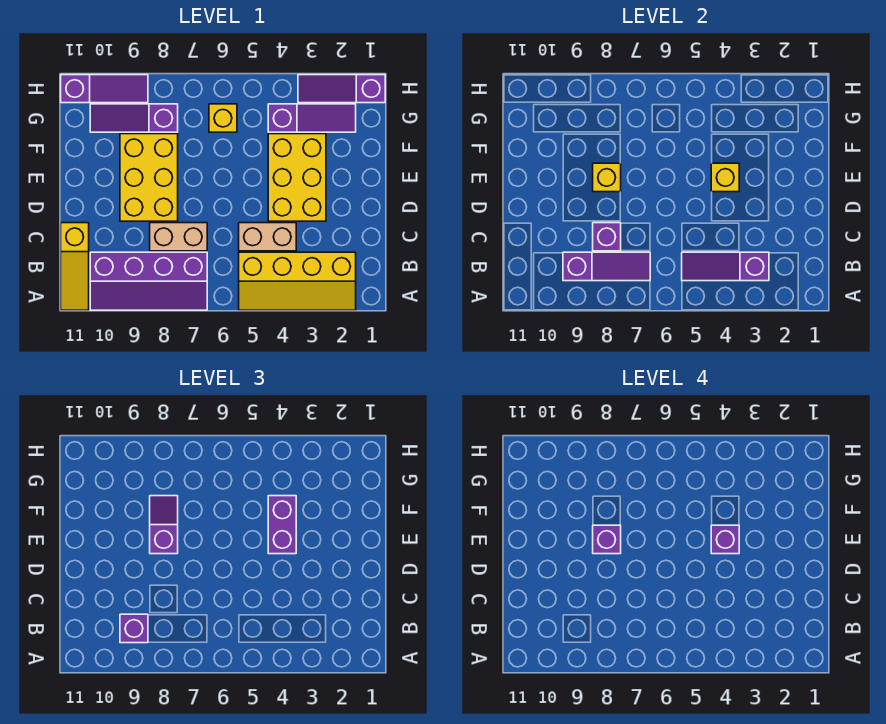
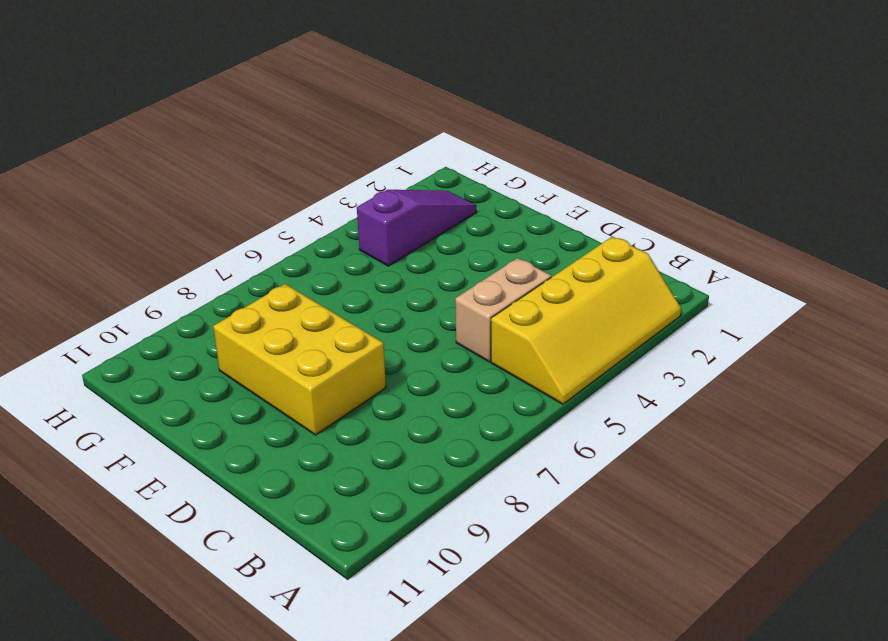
none -> purple slope A7:B10 level 1 top B
none -> yellow slope A11:C11 level 1 top C
none -> tan brick C7:C8 level 1

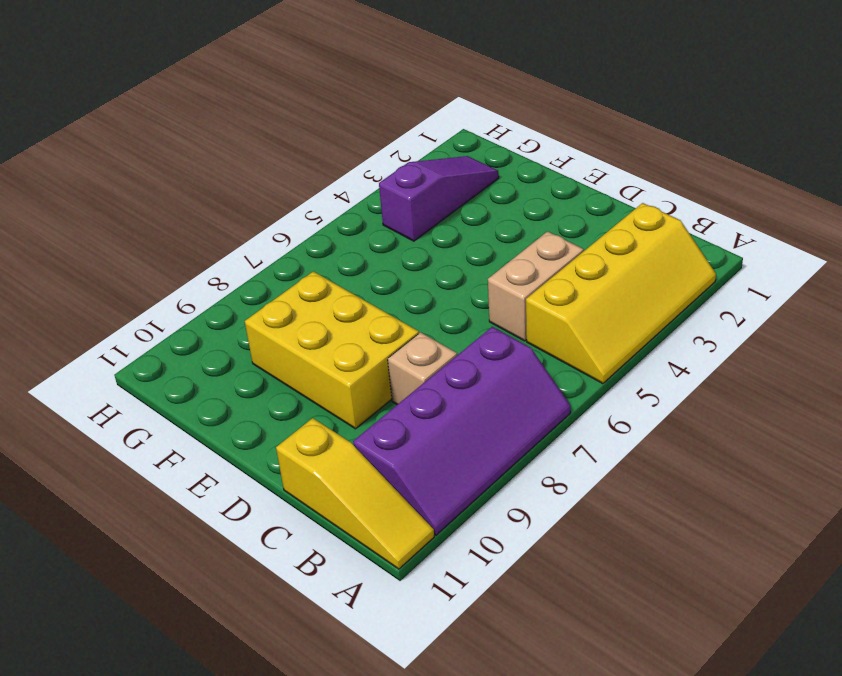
tan brick C8 level 1 -> tan brick C7:C8 level 1
none -> yellow brick D3:F4 level 1
none -> yellow brick G6 level 1
none -> purple slope G8:G10 level 1 top 8

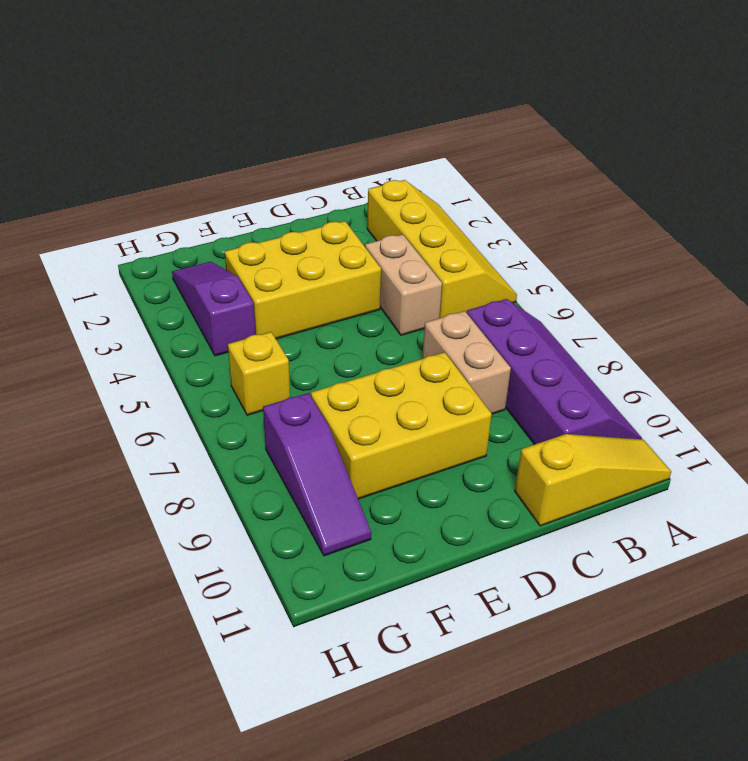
none -> purple slope H1:H3 level 1 top 1
none -> purple slope H9:H11 level 1 top 11
none -> purple slope B3:B5 level 2 top 3

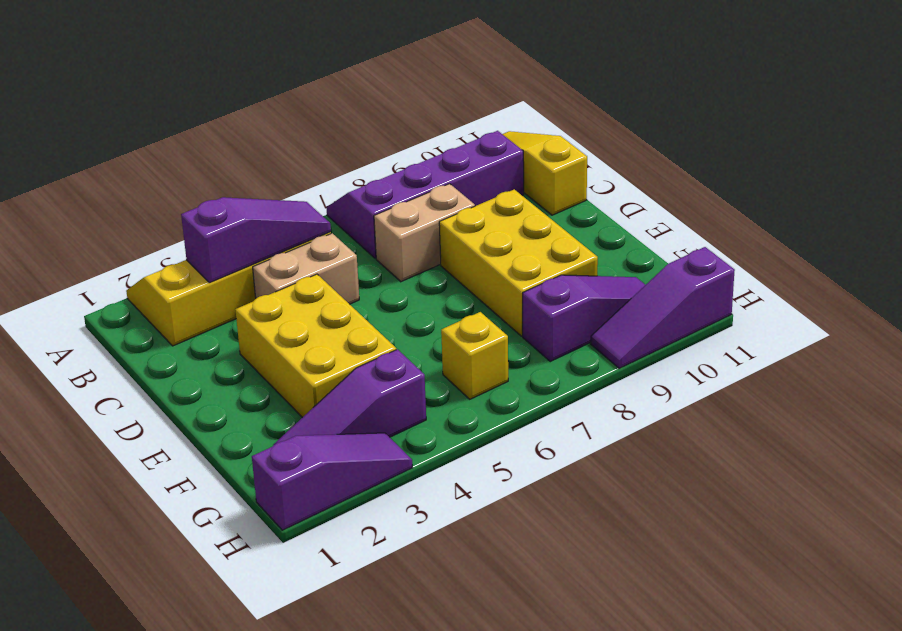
none -> purple slope B7:B9 level 2 top 9
none -> purple brick C8 level 2
none -> yellow brick E4 level 2

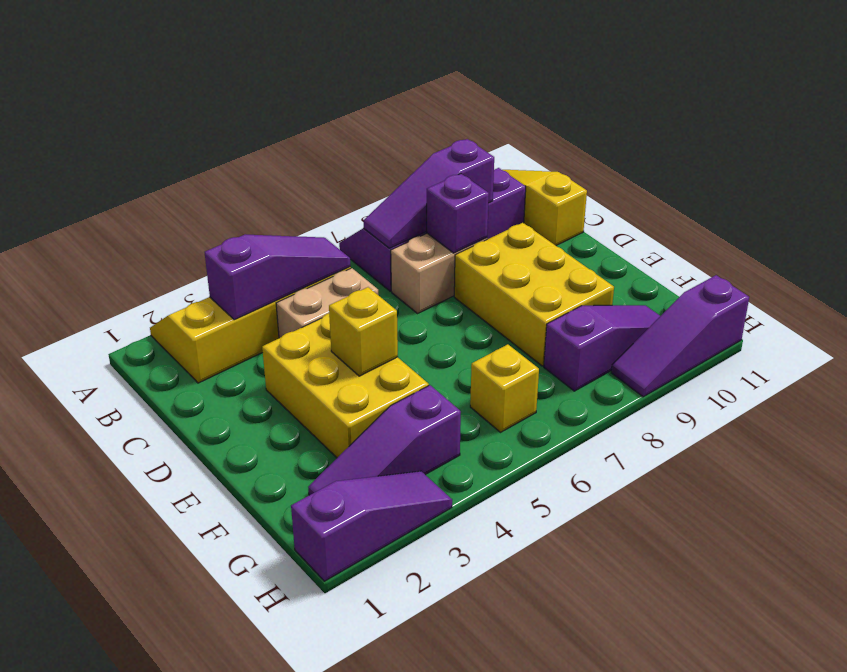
none -> yellow brick E8 level 2
none -> purple brick B9 level 3
none -> purple brick E4:F4 level 3

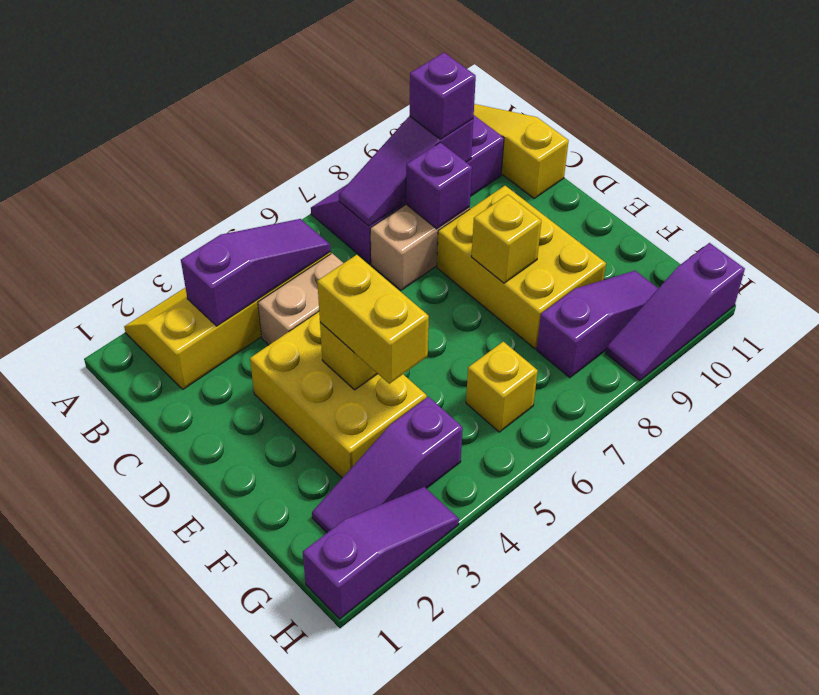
yellow brick E4:F4 level 3 -> purple brick E4:F4 level 3
none -> purple slope E8:F8 level 3 top E
none -> purple brick E4 level 4
none -> purple brick E8 level 4

